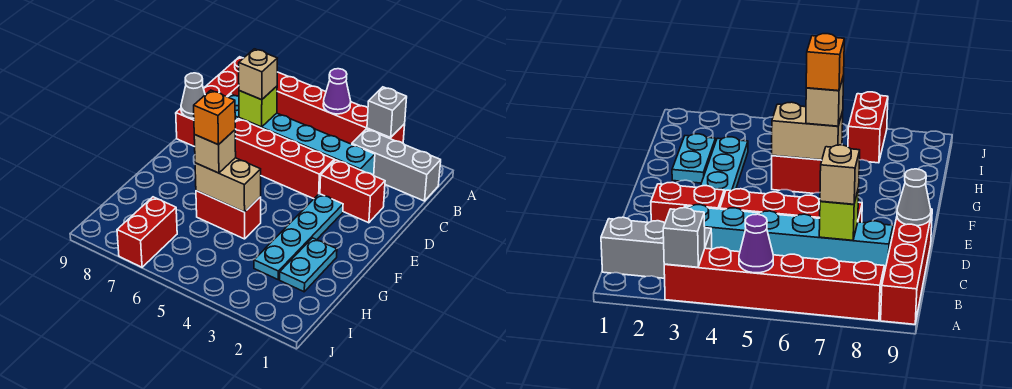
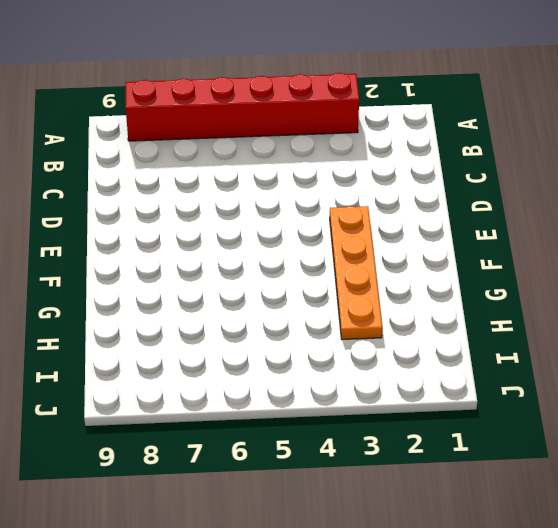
orange plate E3:H3 level 1 -> cyan plate E3:H3 level 1
none -> red brick A9:D9 level 1
none -> grey brick B1:B3 level 1
none -> cyan brick C3:C8 level 1

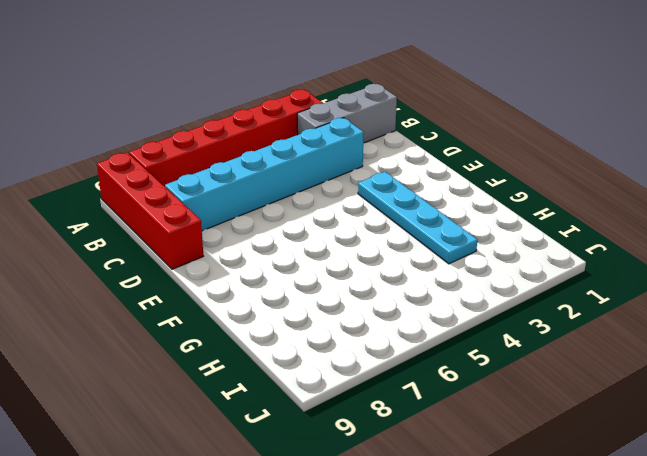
none -> red brick D2:D3 level 1
none -> red brick D4:D7 level 1
none -> cyan plate G2:H2 level 1

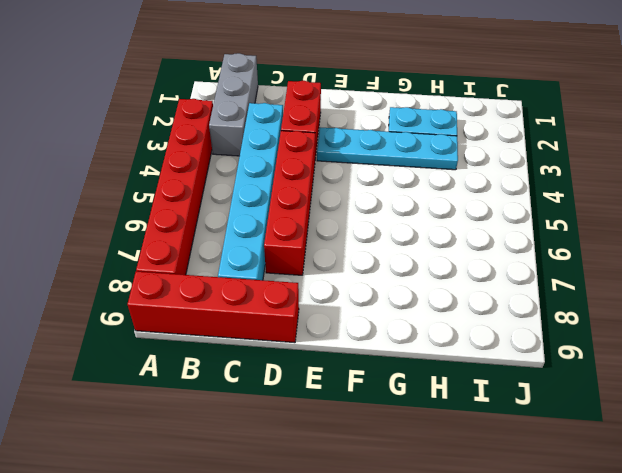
none -> red brick G5:G6 level 1
none -> red brick I7:J7 level 1
none -> grey brick A3 level 2

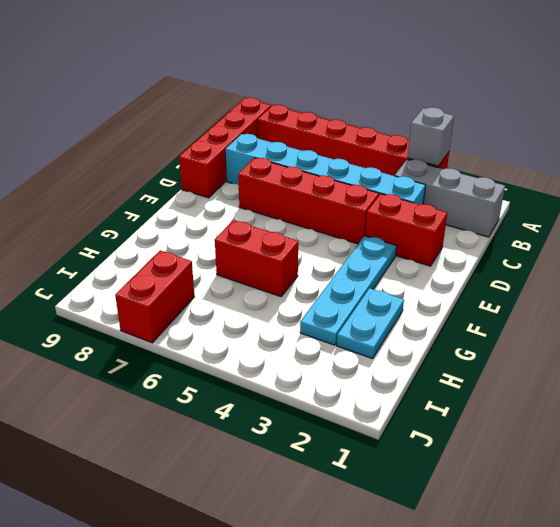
none -> purple cone A5 level 2
none -> lime brick C7 level 2
none -> grey cone D9 level 2

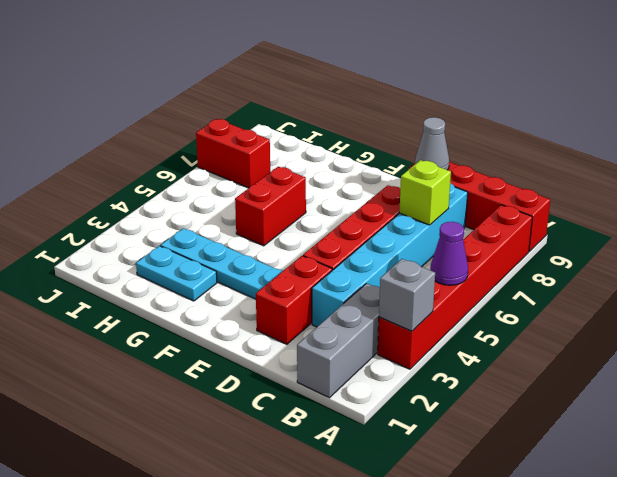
none -> tan brick G5:G6 level 2
none -> tan brick C7 level 3
none -> tan brick G6 level 3

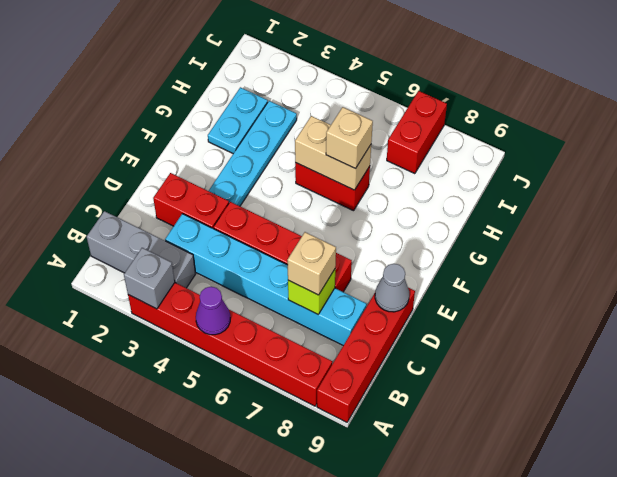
none -> orange brick G6 level 4

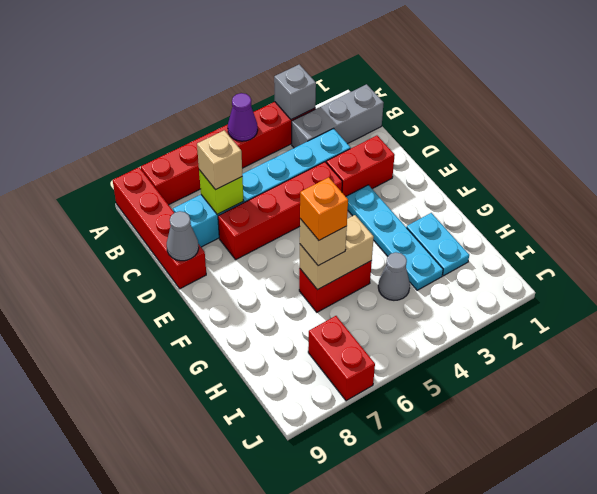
grey cone H4 level 1 -> none

